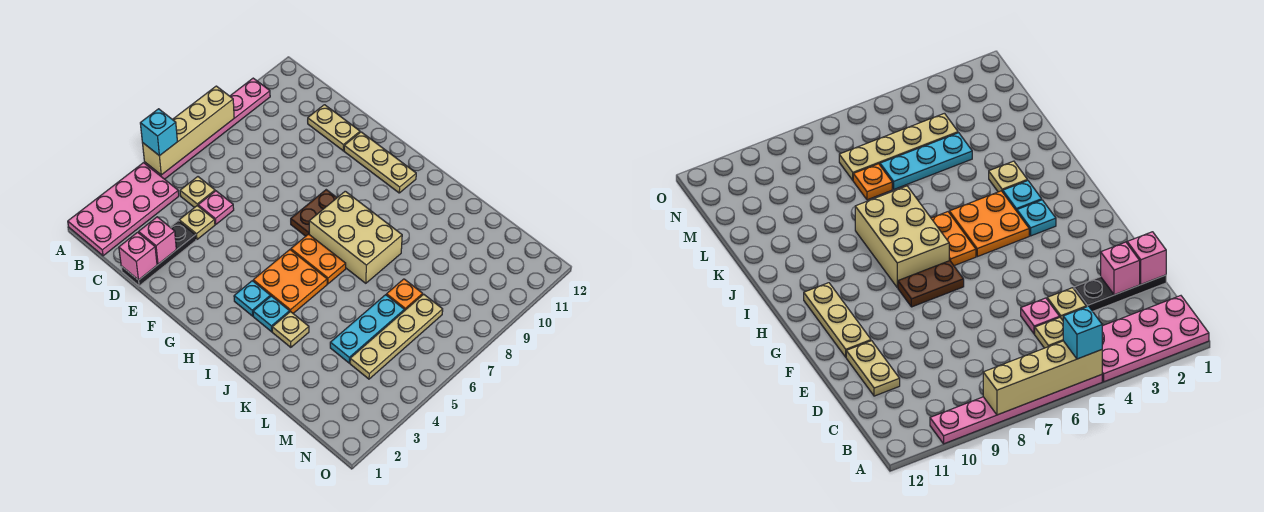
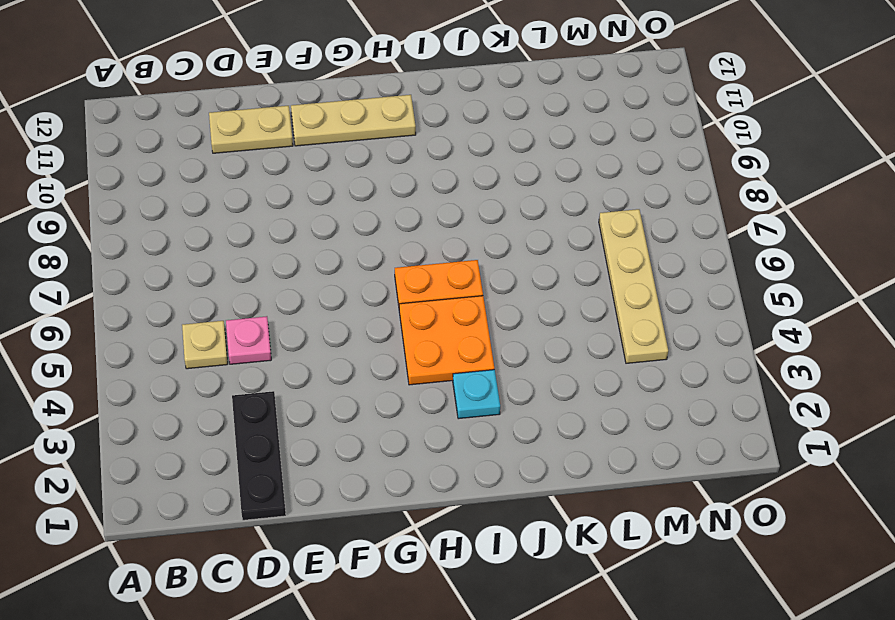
none -> pink plate A1:B4 level 1
none -> pink plate A5:A10 level 1
none -> tan plate D4 level 1

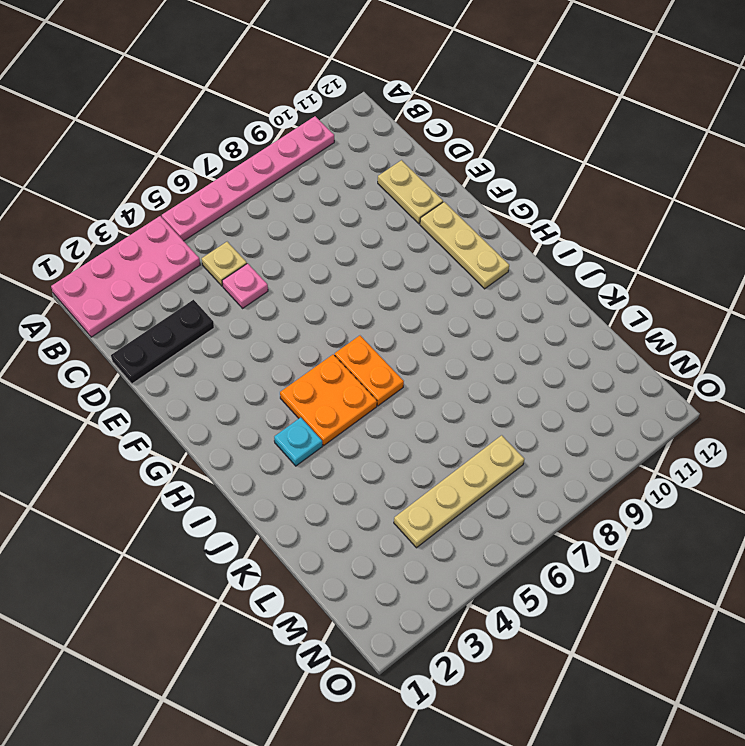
none -> tan plate D4 level 1
none -> brown plate G7:G8 level 1
none -> cyan plate H3 level 1

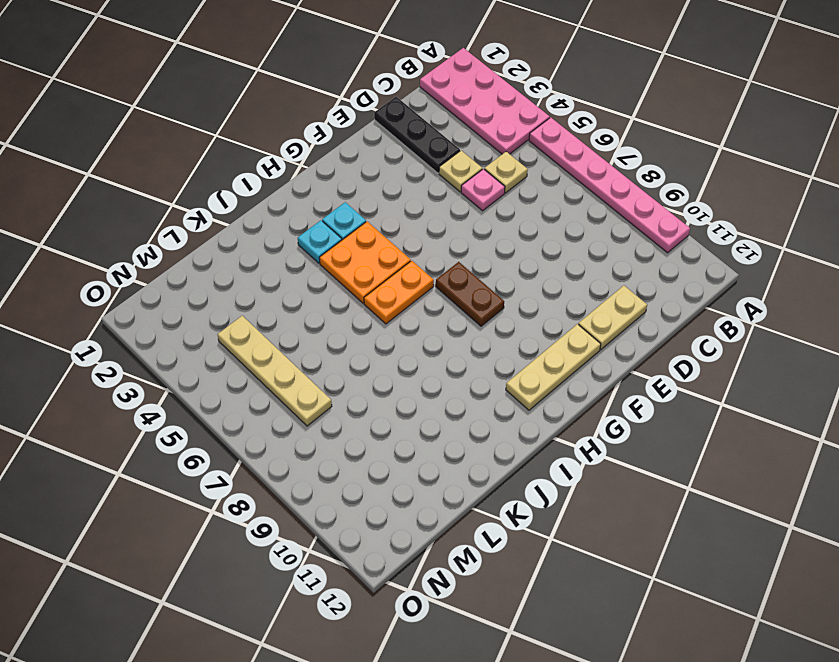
none -> tan brick H7:J8 level 1
none -> tan plate J3 level 1
none -> cyan plate L4:L6 level 1

